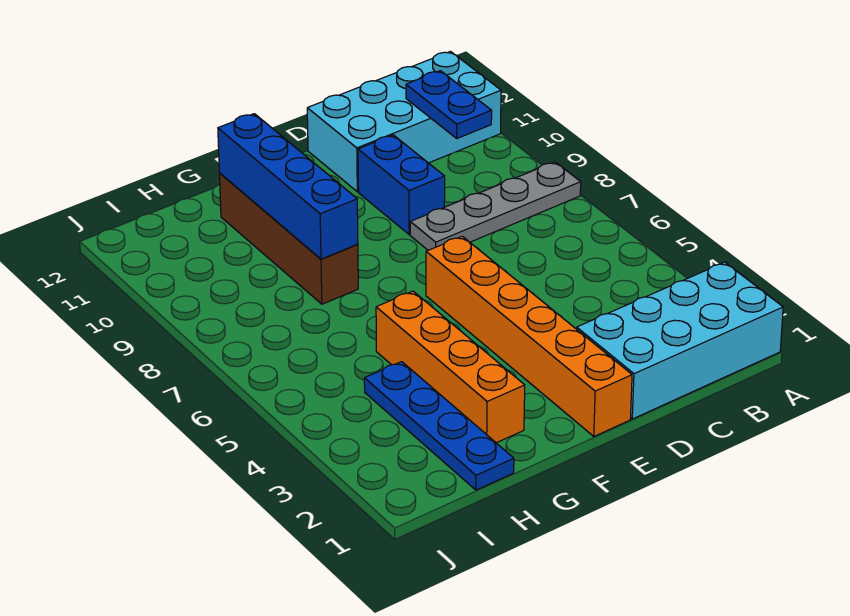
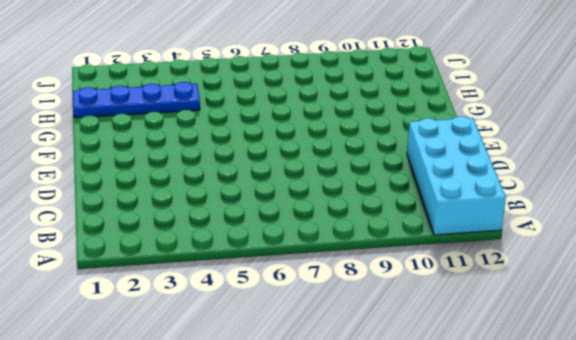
none -> cyan brick A1:D2 level 1
none -> grey plate A8:D8 level 1

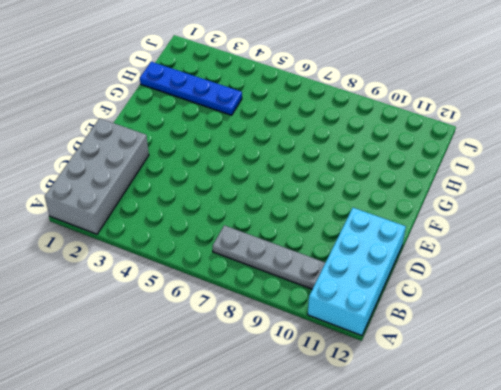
grey brick A1:D2 level 1 -> cyan brick A1:D2 level 1
grey plate B7:B10 level 1 -> grey plate A8:D8 level 1
none -> blue brick D9:D10 level 1
none -> orange brick E1:E6 level 1

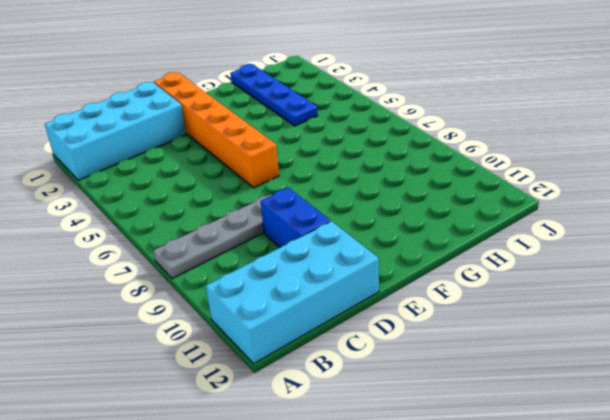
none -> orange brick G2:G5 level 1
none -> brown brick G8:G11 level 1

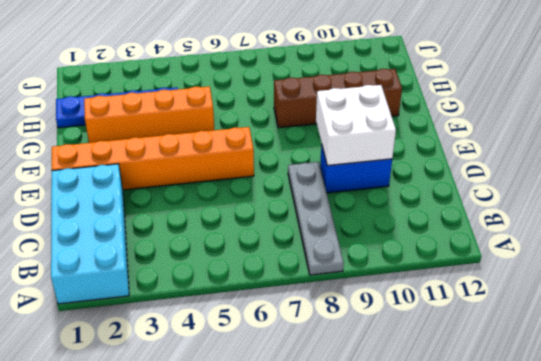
white brick D9:E10 level 2 -> none
none -> cyan brick A11:D12 level 1
none -> blue plate B10:B11 level 2

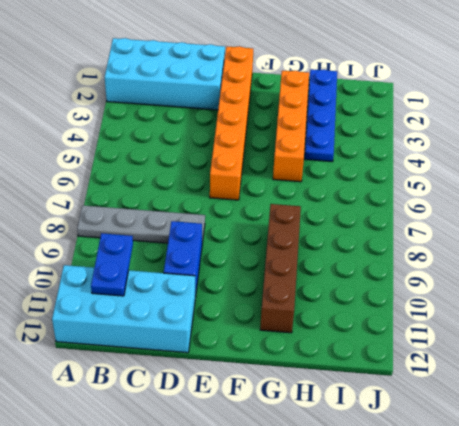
none -> blue brick G8:G11 level 2

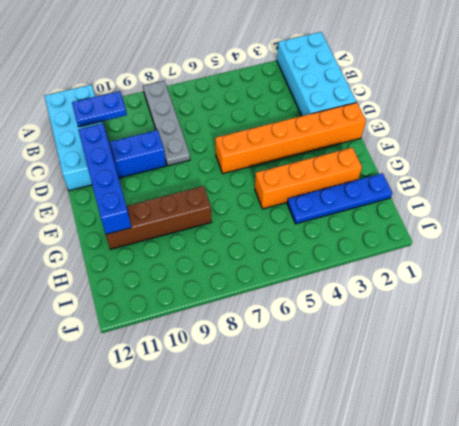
blue brick D11:G11 level 2 -> blue brick G8:G11 level 2

